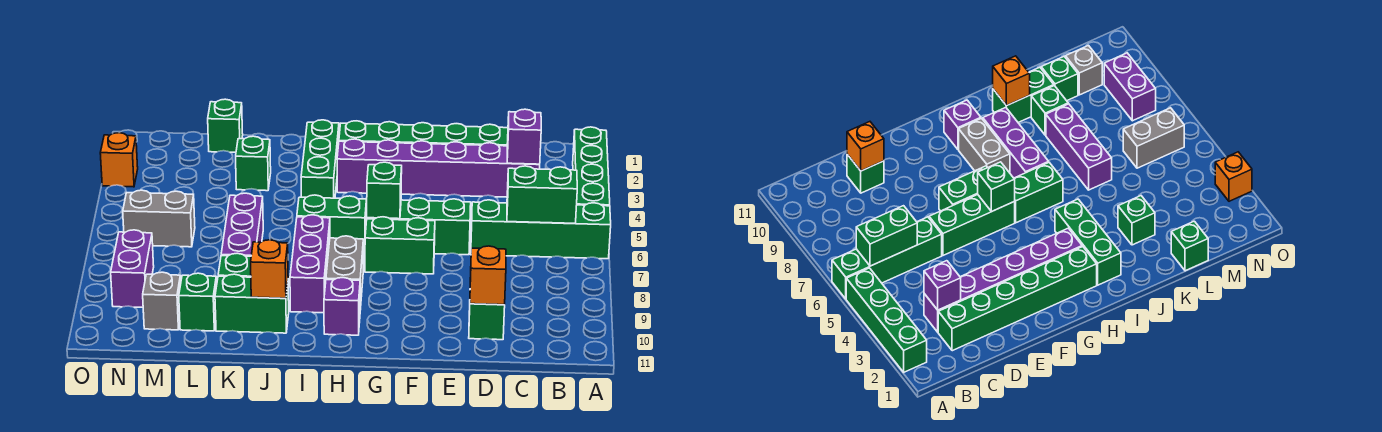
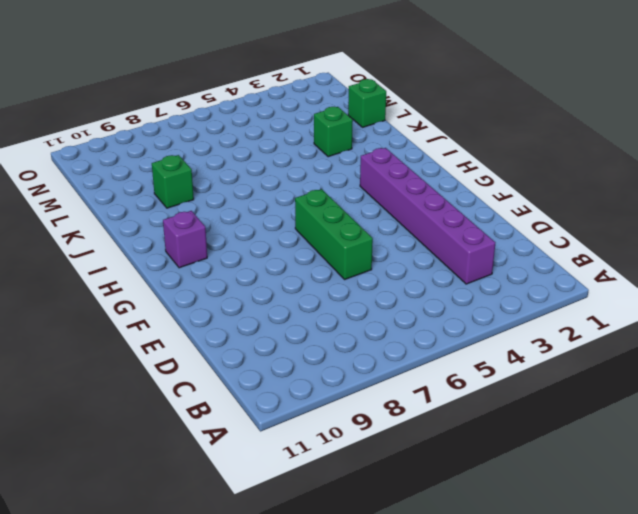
none -> green brick A2:A5 level 1
none -> green brick A6:D6 level 1
none -> green brick C2:H2 level 1

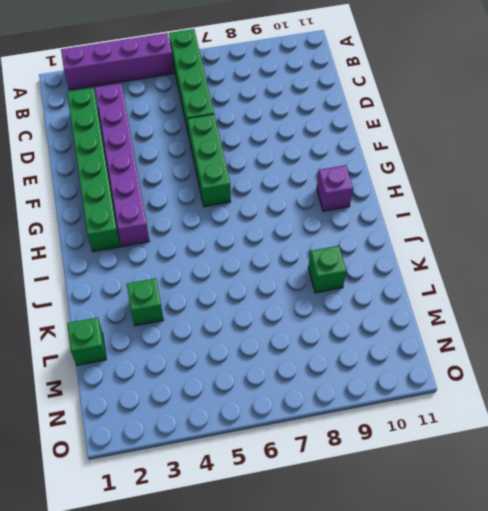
purple brick A2:A5 level 1 -> green brick A2:A5 level 1
none -> green brick D10 level 1
none -> green brick F7:G7 level 1
none -> green brick H6:I6 level 1

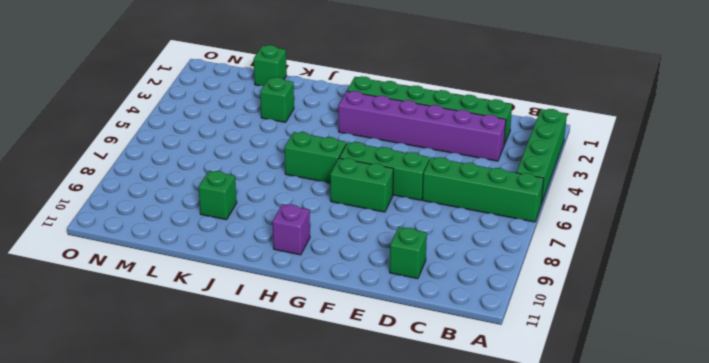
none -> grey brick H8:H9 level 1
none -> green brick I2:I4 level 1
none -> purple brick I7:I9 level 1

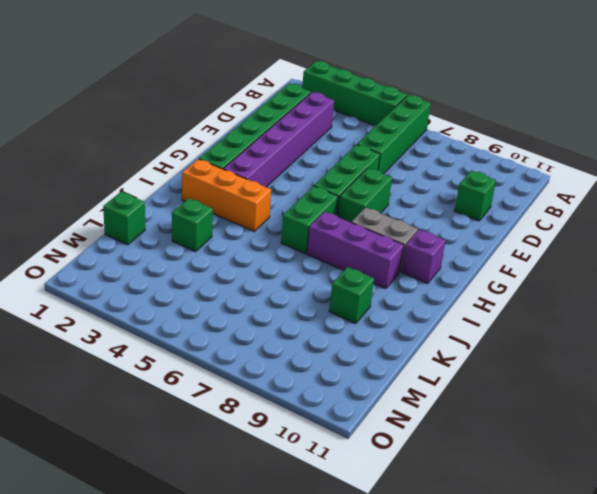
orange brick I2:I4 level 1 -> green brick I2:I4 level 1
none -> green brick J10:K10 level 1
none -> purple brick K6:K8 level 1
none -> green brick L10 level 1

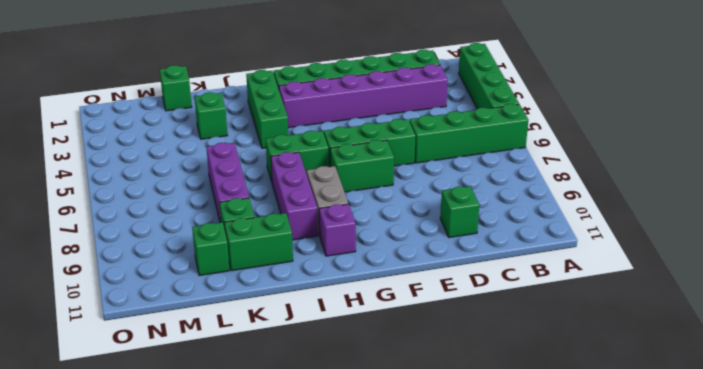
none -> grey brick M6:N6 level 1
none -> grey brick M10 level 1
none -> purple brick N8:N9 level 1

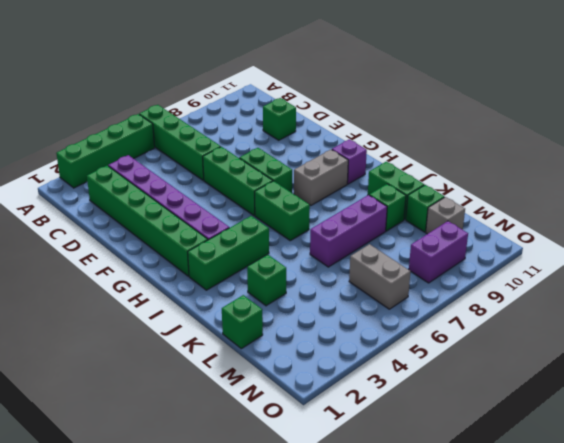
none -> purple brick I7:I9 level 1
none -> orange brick O3 level 1
none -> green brick B6:C6 level 2

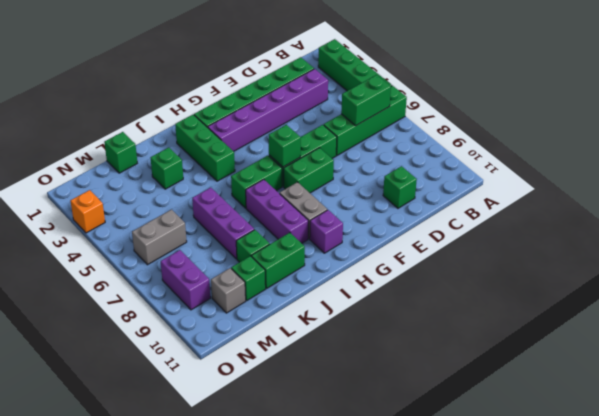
none -> purple brick C3 level 2
none -> orange brick D10 level 2
none -> orange brick J10 level 2

